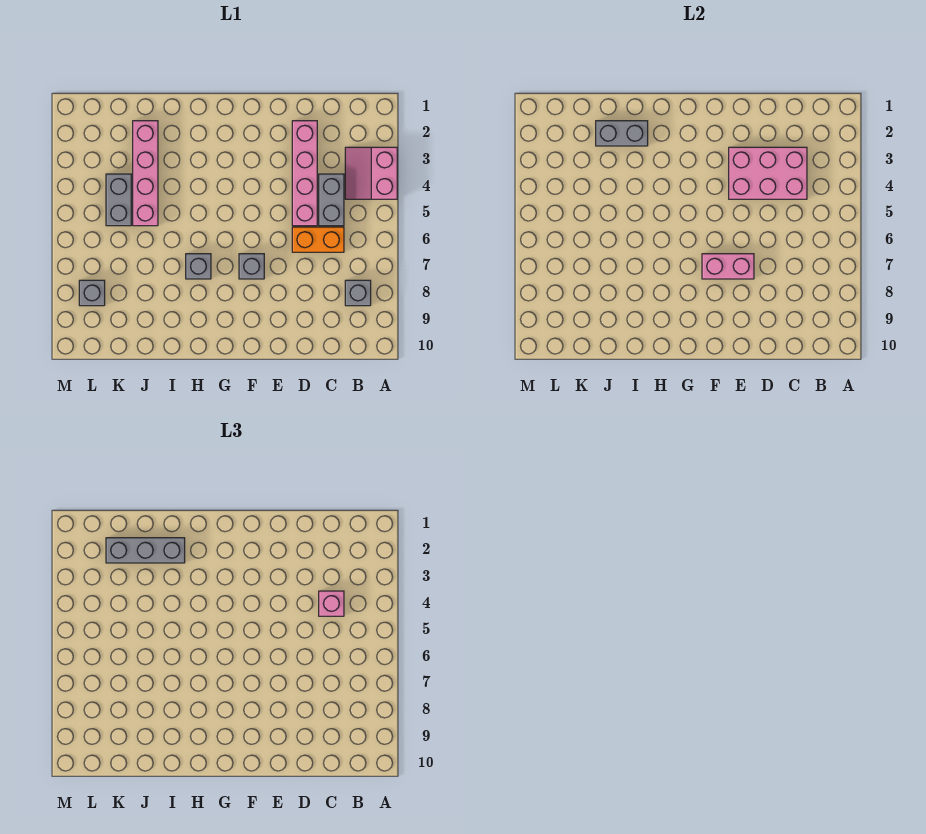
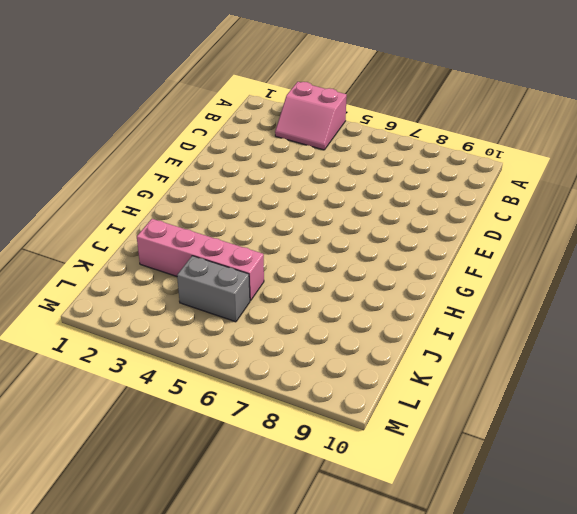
none -> grey brick B8 level 1
none -> grey brick C4:C5 level 1
none -> orange brick C6:D6 level 1

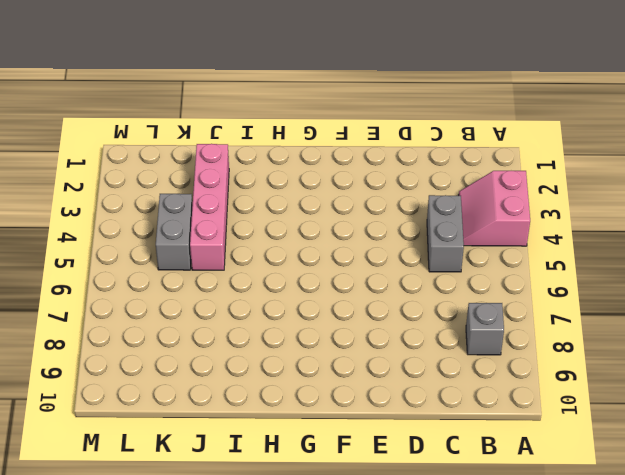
none -> orange brick C6:D6 level 1
none -> pink brick D2:D5 level 1
none -> grey brick F7 level 1

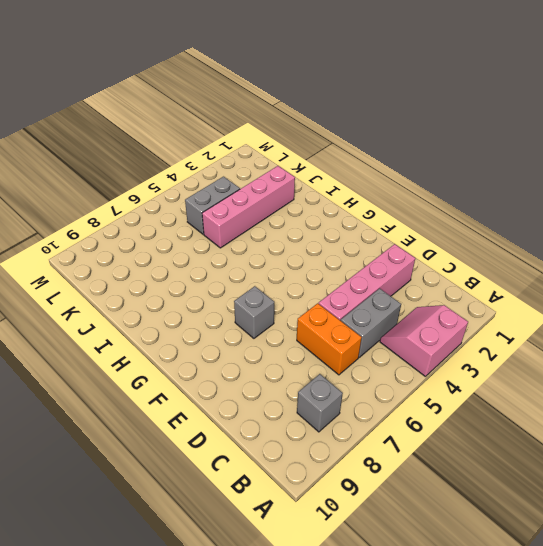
none -> grey brick H7 level 1
none -> grey brick L8 level 1
none -> pink brick C3:E4 level 2

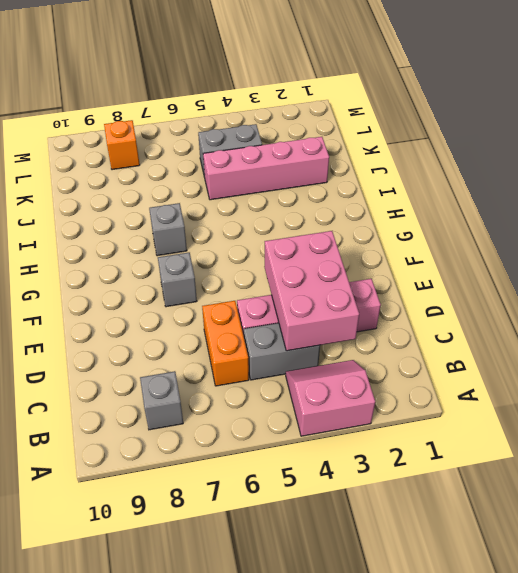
orange brick L8 level 1 -> grey brick L8 level 1
none -> pink brick E7:F7 level 2
none -> grey brick I2:J2 level 2
none -> pink brick C4 level 3

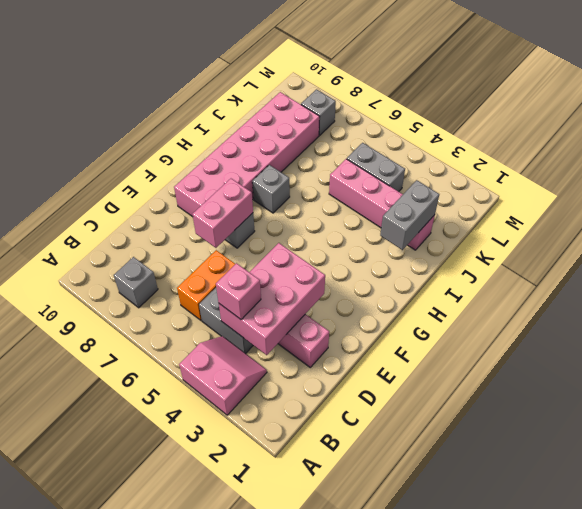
pink brick F8:K9 level 1 -> none
none -> grey brick I2:K2 level 3

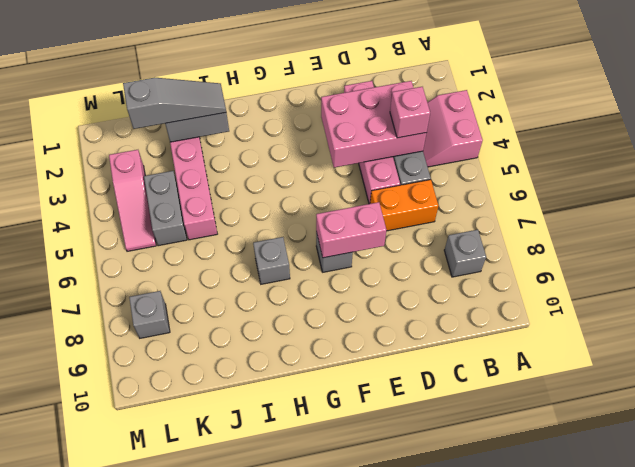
grey slope I2:K2 level 3 top K -> grey brick I2:K2 level 3
pink slope L3:L5 level 1 top 3 -> none

